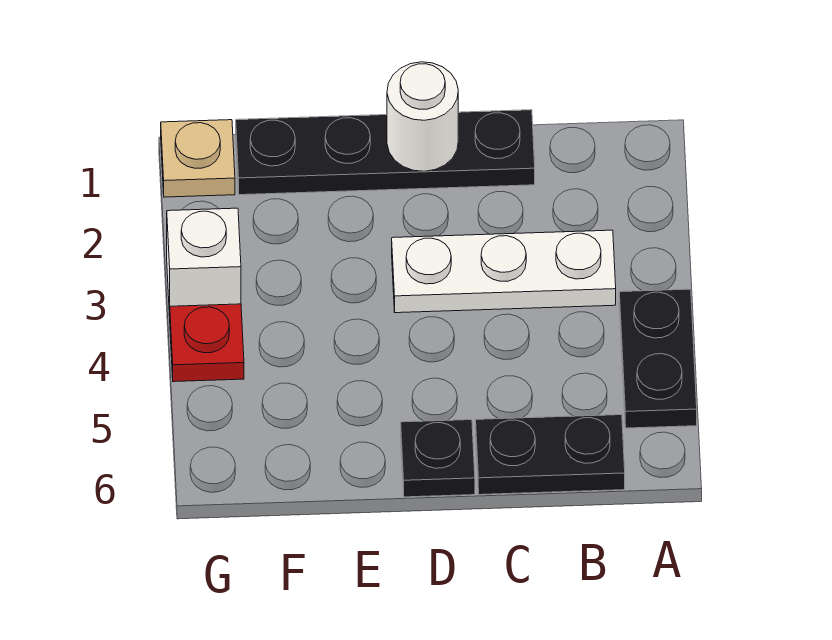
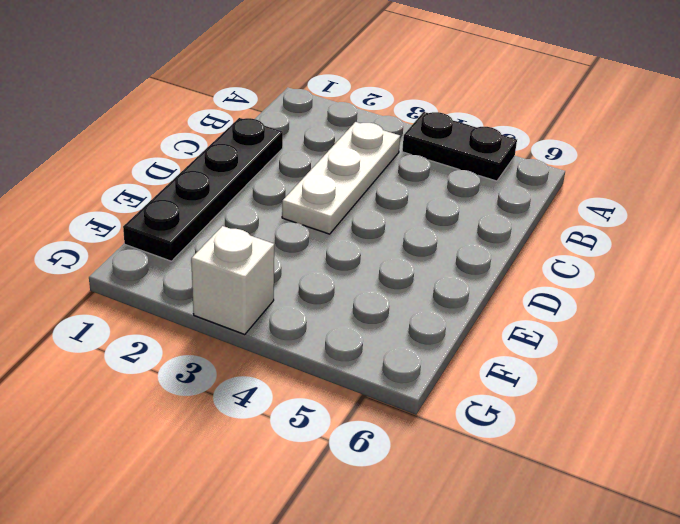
none -> black plate B6:C6 level 1
none -> black plate D6 level 1

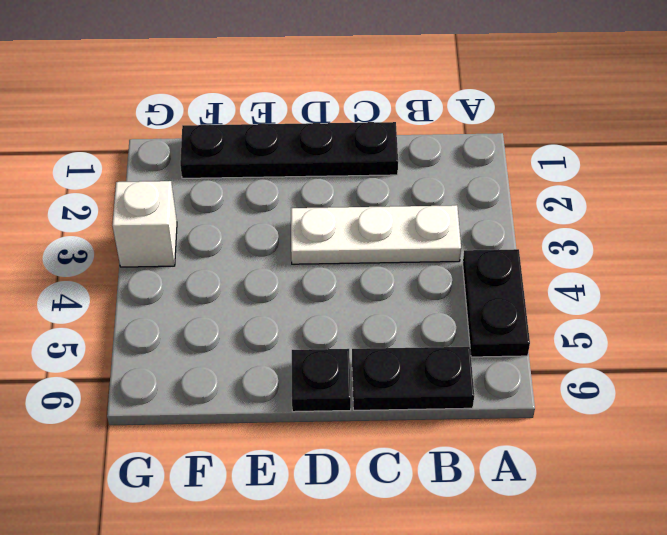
none -> tan plate G1 level 1
none -> red plate G4 level 1

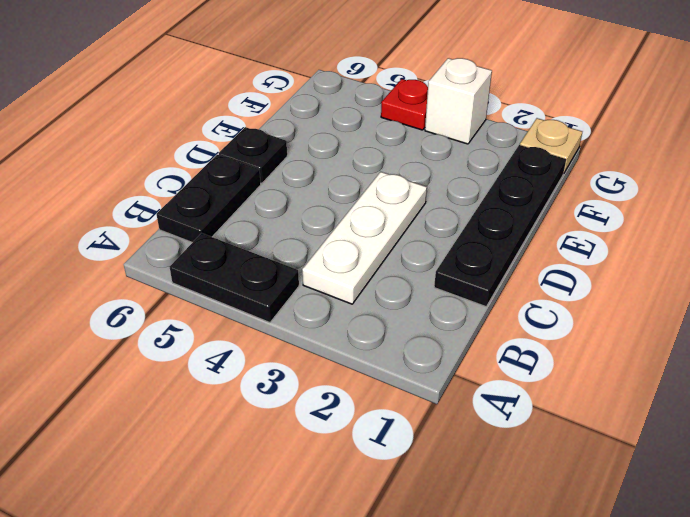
none -> white round brick D1 level 2

